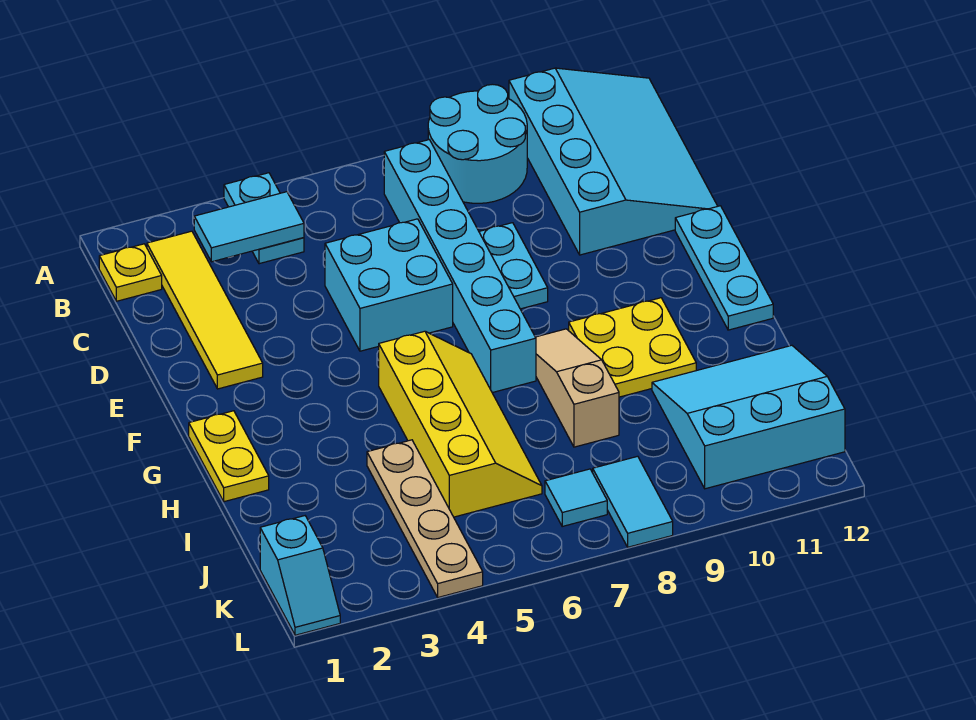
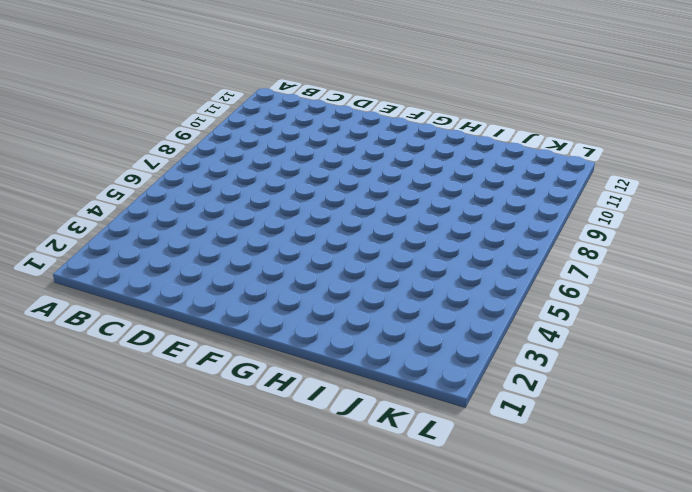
none -> cyan plate A4:B4 level 1
none -> cyan round brick A8:B9 level 1
none -> cyan slope A10:D12 level 1 top 10

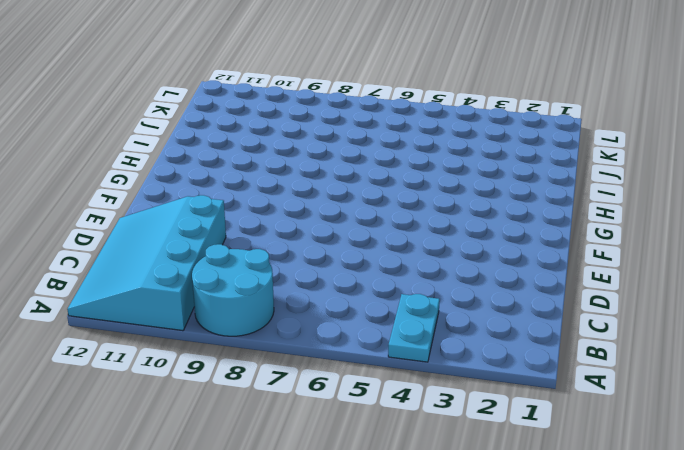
none -> yellow plate B1 level 1
none -> yellow tile B2:E2 level 1
none -> cyan brick B7:G7 level 1

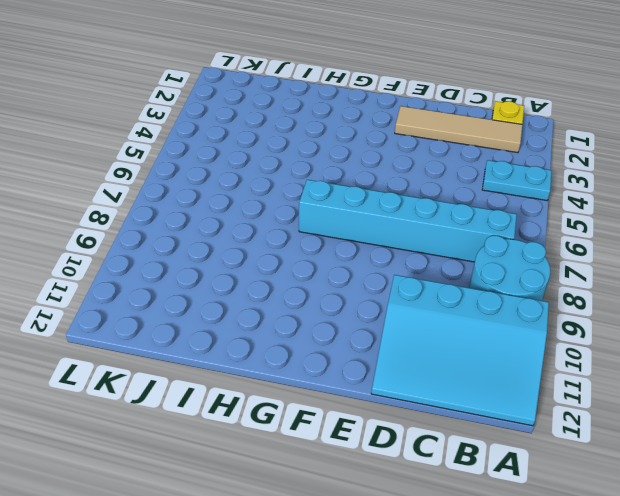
tan tile B2:E2 level 1 -> yellow tile B2:E2 level 1
none -> cyan brick D5:E6 level 1
none -> cyan plate D8:E8 level 1
none -> cyan plate E12:G12 level 1

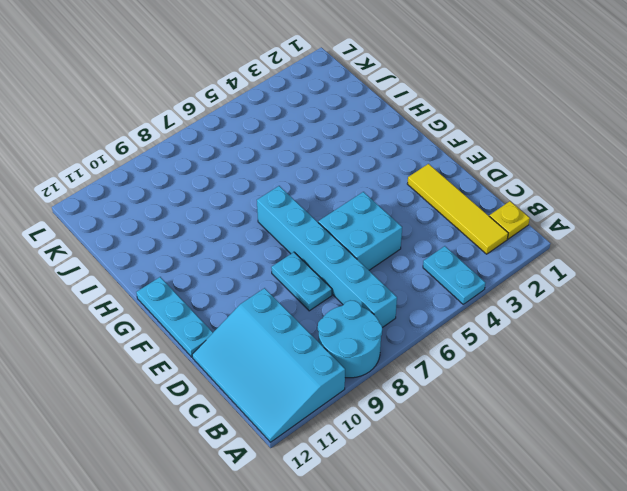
none -> yellow plate G1:H1 level 1
none -> yellow slope G5:J6 level 1 top 5
none -> tan slope G8:I8 level 1 top I

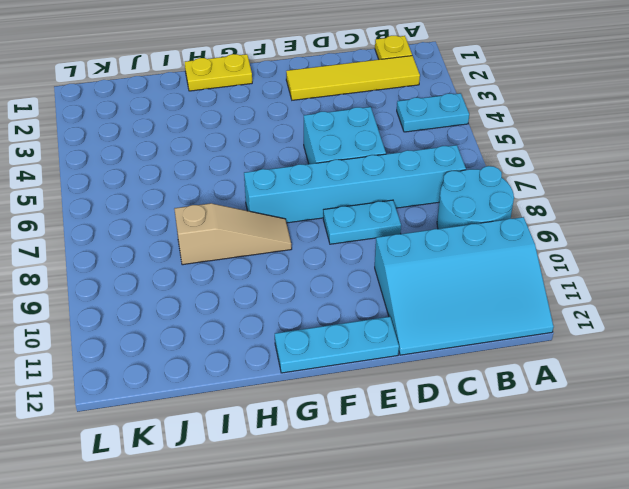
none -> yellow slope G5:J6 level 1 top 5
none -> yellow plate G9:H10 level 1
none -> tan plate I4:L4 level 1

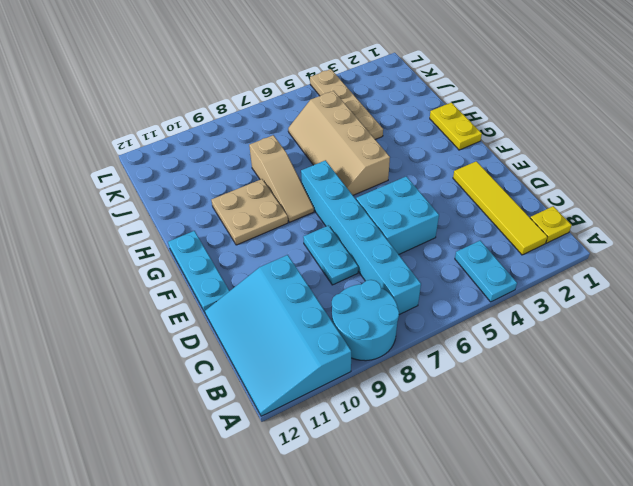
tan slope G5:J6 level 1 top 5 -> yellow slope G5:J6 level 1 top 5
tan plate G9:H10 level 1 -> yellow plate G9:H10 level 1
none -> cyan slope I10:K12 level 1 top K
none -> cyan slope K1:L1 level 1 top K
none -> cyan tile K7 level 1

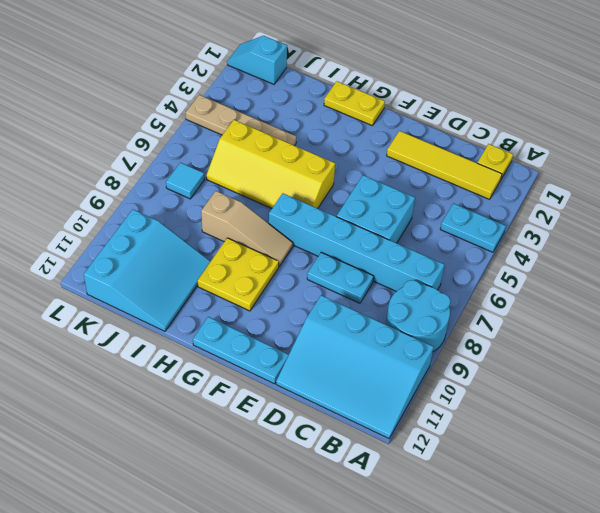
none -> cyan tile K8:L8 level 1
none -> cyan tile B3:B4 level 2

